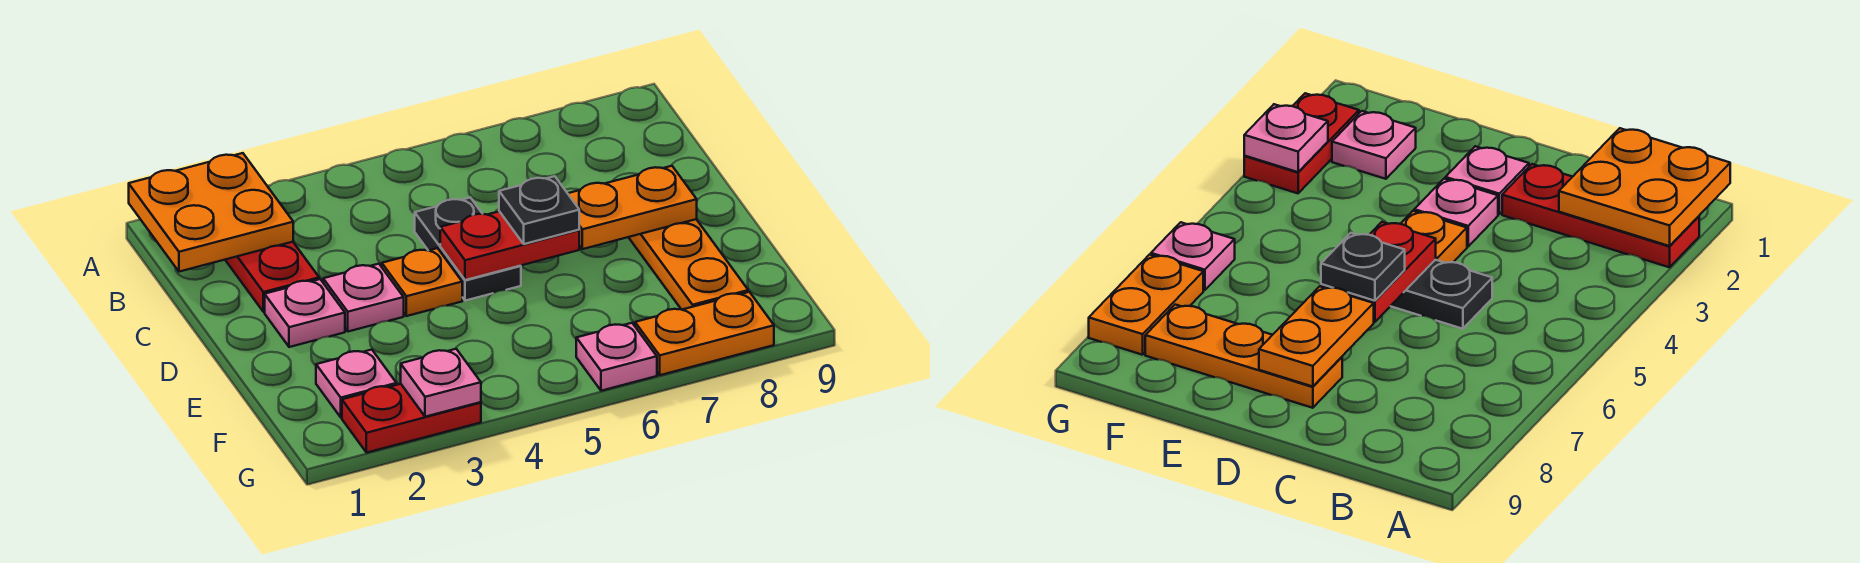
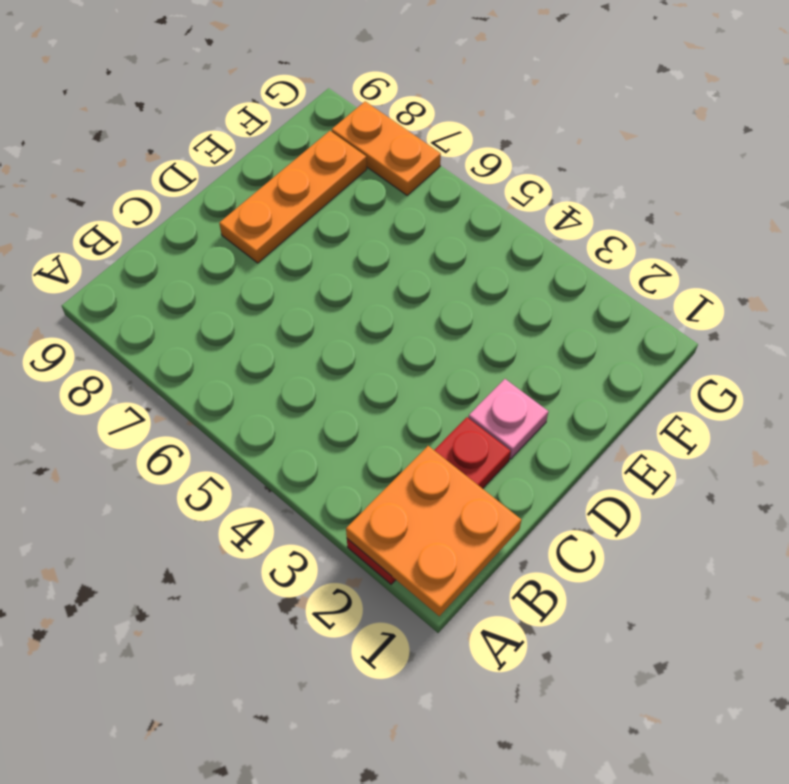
none -> black plate C5:D5 level 1
none -> pink plate D3 level 1
none -> orange plate D4 level 1

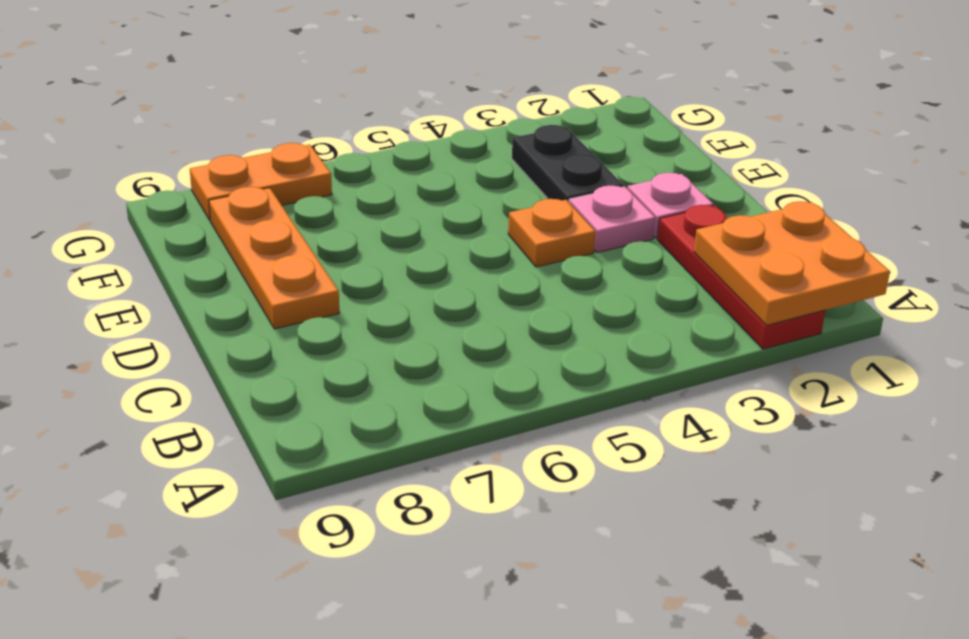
black plate E3:F3 level 1 -> black plate C5:D5 level 1
none -> pink plate F2 level 1
none -> red plate G2:G3 level 1
none -> pink plate G6 level 1

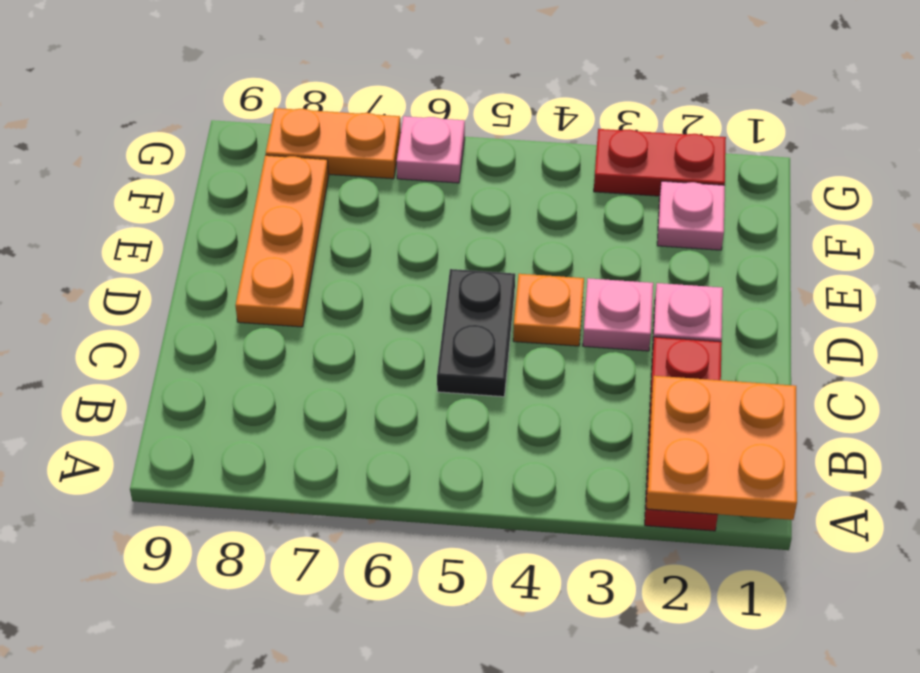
none -> red plate D5:D6 level 2
none -> orange plate D7:D8 level 2
none -> pink plate G3 level 2

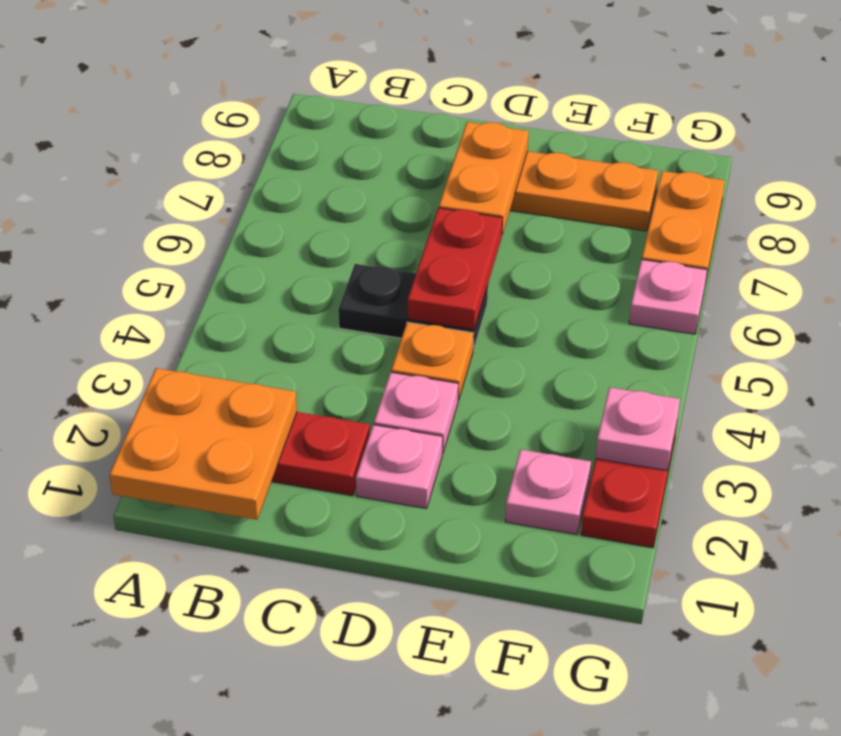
none -> black plate D6 level 3

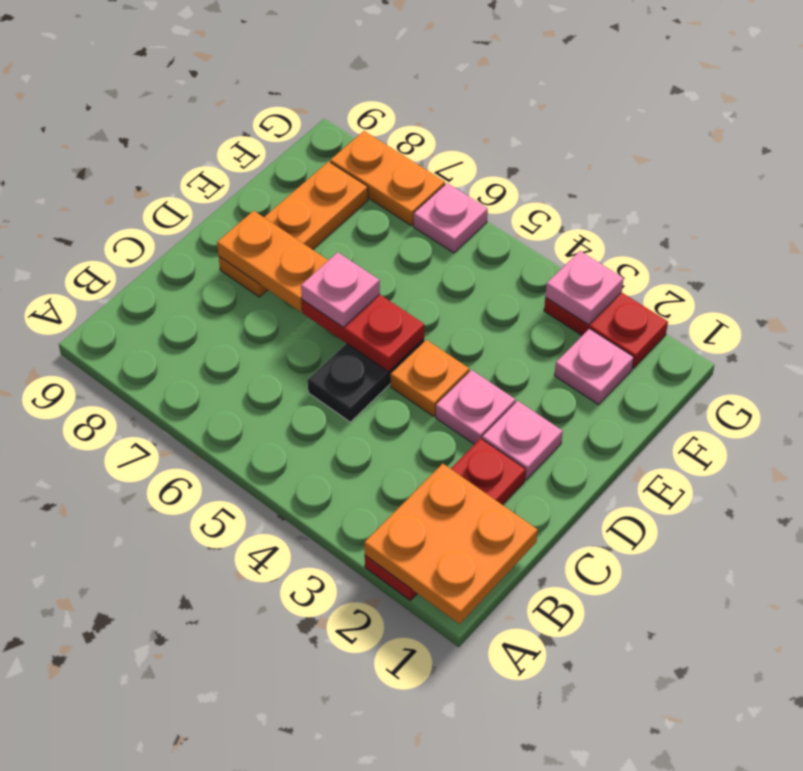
pink plate D6 level 3 -> black plate D6 level 3

